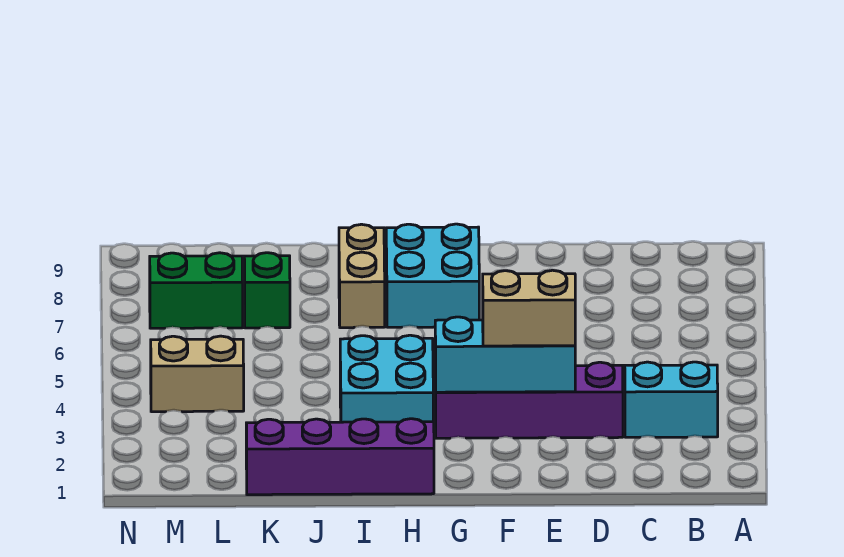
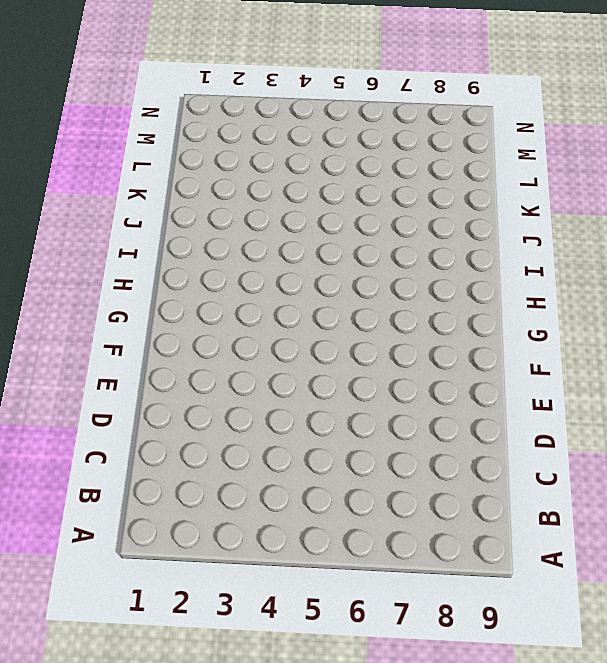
none -> cyan brick B3:C3 level 1
none -> purple brick D3:G3 level 1

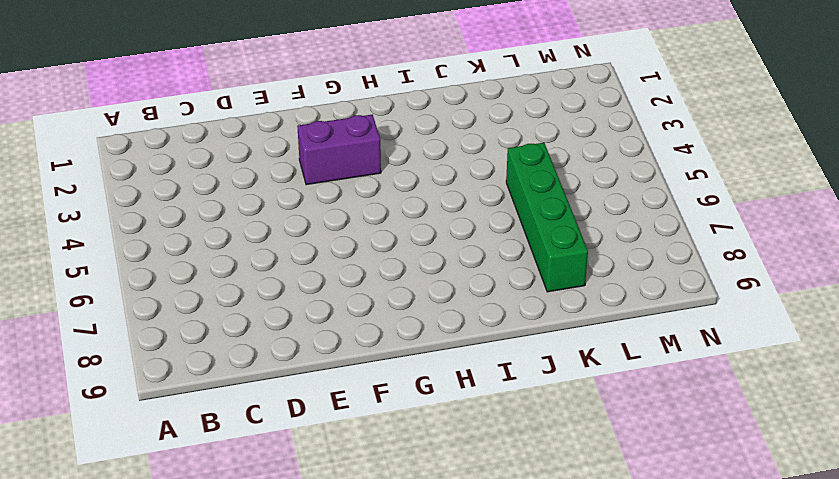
purple brick F3:G3 level 1 -> purple brick D3:G3 level 1
green brick K5:K8 level 1 -> green brick K7 level 1
none -> cyan brick B3:C3 level 1
none -> cyan brick G7:H8 level 1

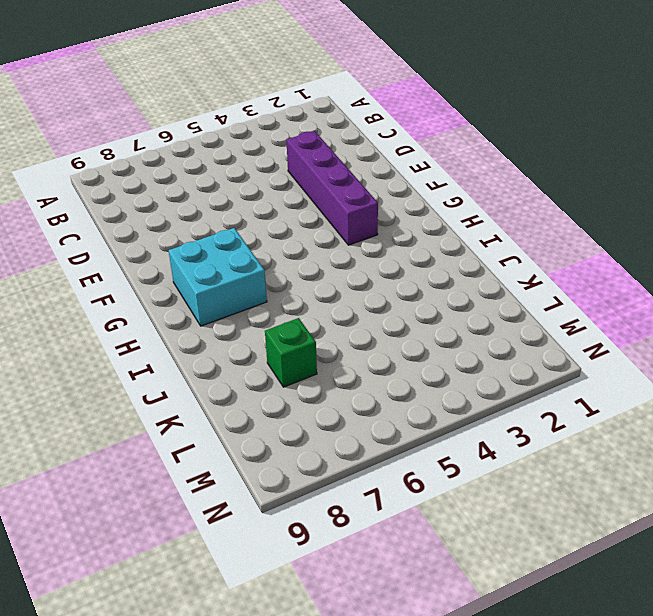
none -> cyan brick B3:C3 level 1
none -> purple brick H1:K1 level 1

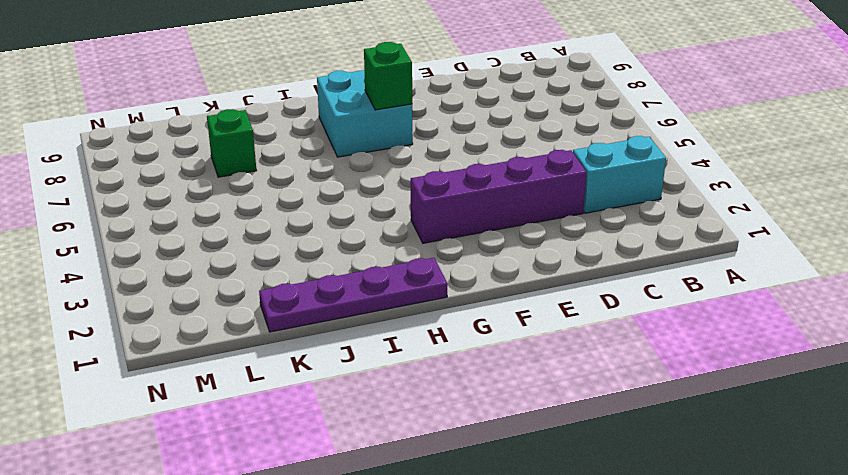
green brick G7 level 2 -> none
purple plate H1:K1 level 1 -> purple brick H1:K1 level 1
none -> cyan brick H3:I4 level 1
none -> tan brick I7:I8 level 1

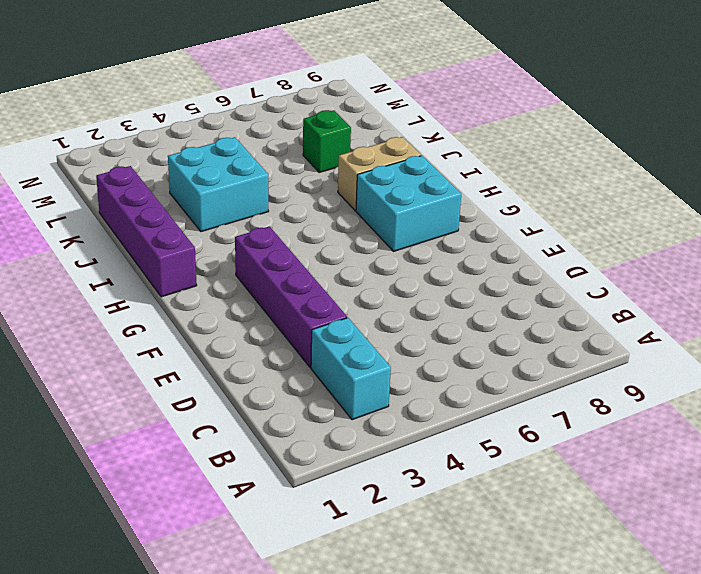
cyan brick J3:K4 level 1 -> cyan brick H3:I4 level 1
none -> tan brick L4:M4 level 1
none -> green brick L7:M7 level 1

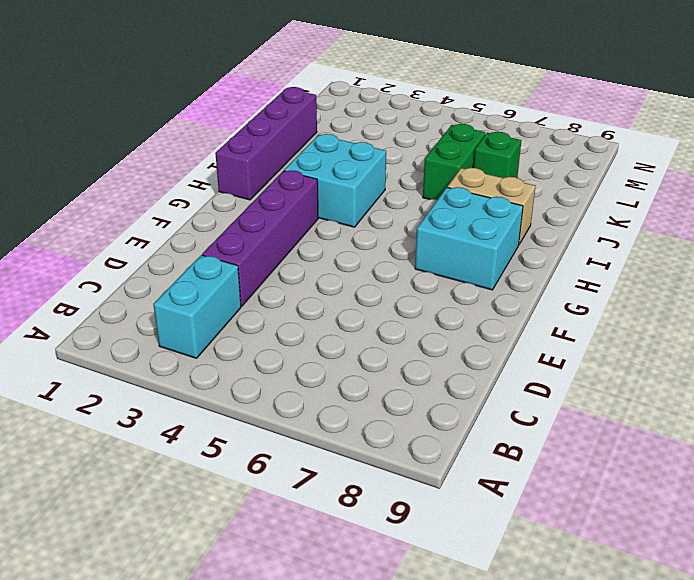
green brick J6:K6 level 1 -> green brick L7:M7 level 1
none -> tan brick L4:M4 level 1
none -> cyan brick E3:G3 level 2

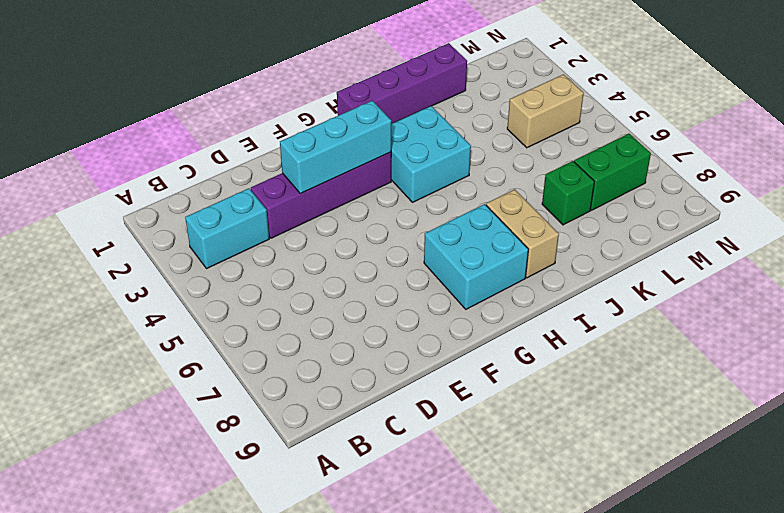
none -> tan brick E3:F3 level 3

